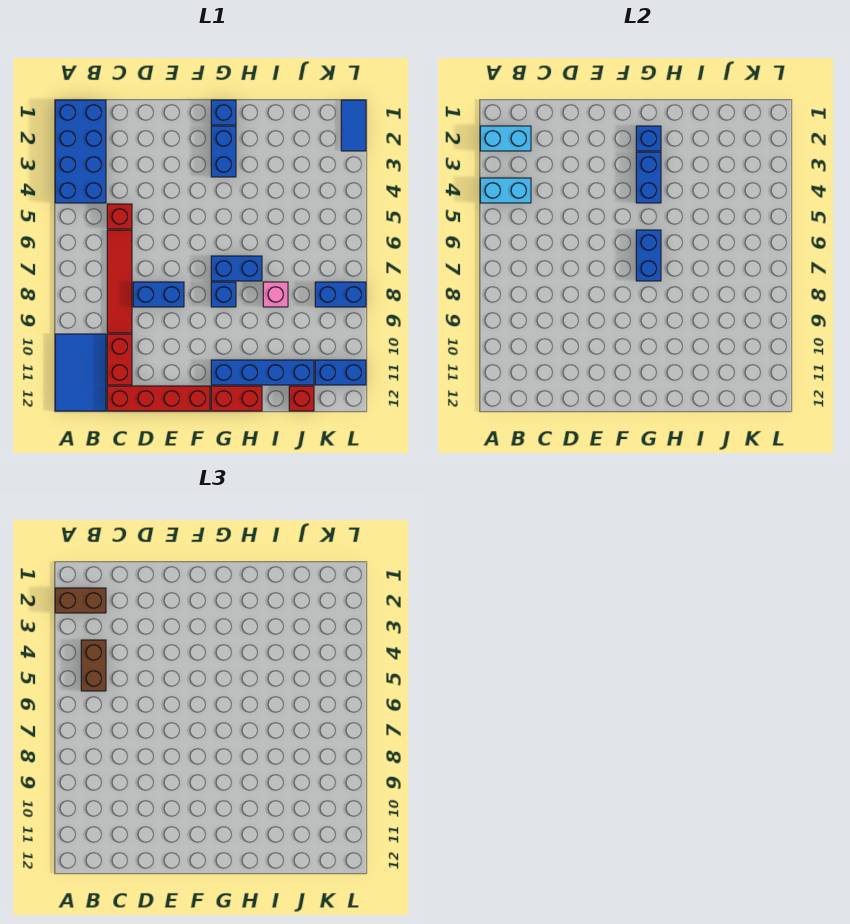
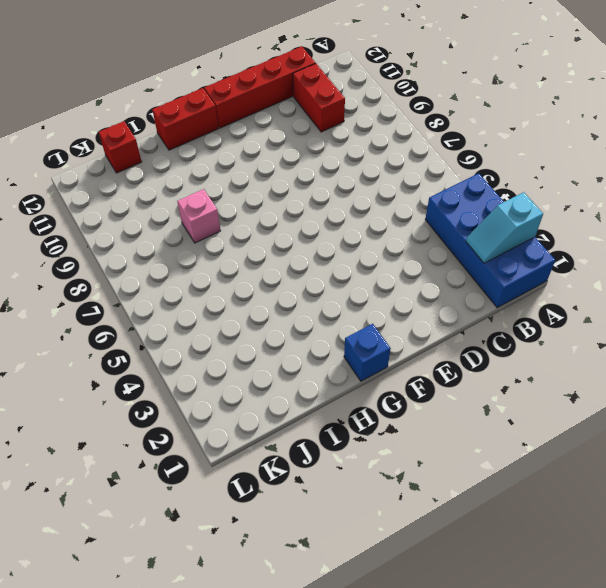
cyan slope A2:B2 level 2 top A -> cyan brick A2:B2 level 2
none -> blue tile A10:B12 level 1
none -> red brick C5 level 1
none -> red tile C6:C9 level 1

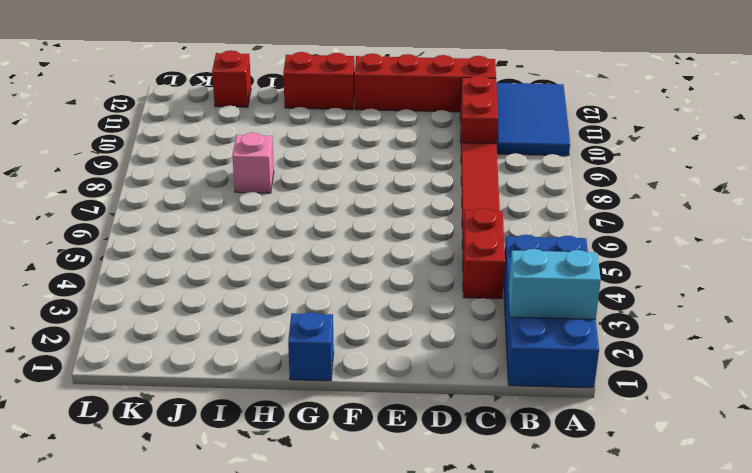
red brick C4:C5 level 1 -> red brick C5 level 1
none -> blue brick D8:E8 level 1
none -> blue brick G2:G3 level 1
none -> blue brick G7:H7 level 1

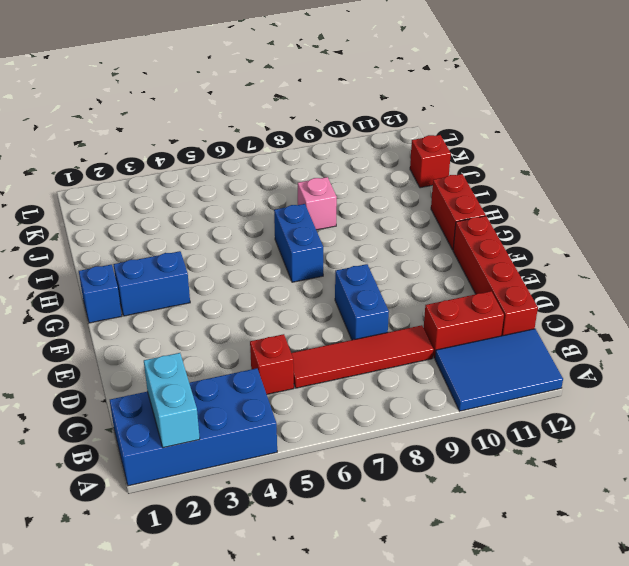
none -> blue brick G8 level 1
none -> blue brick G11:J11 level 1
none -> blue brick K8:L8 level 1

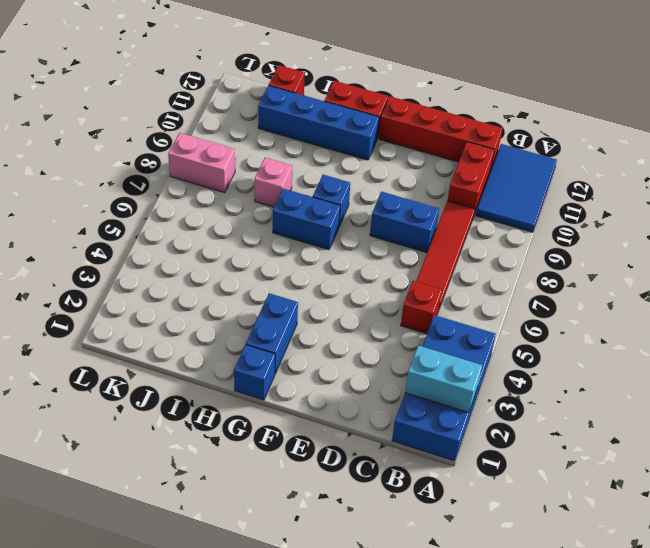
pink brick K8:L8 level 1 -> blue brick K8:L8 level 1
none -> blue brick K11:L11 level 1
none -> blue tile L1:L2 level 1
none -> cyan brick A4:B4 level 2

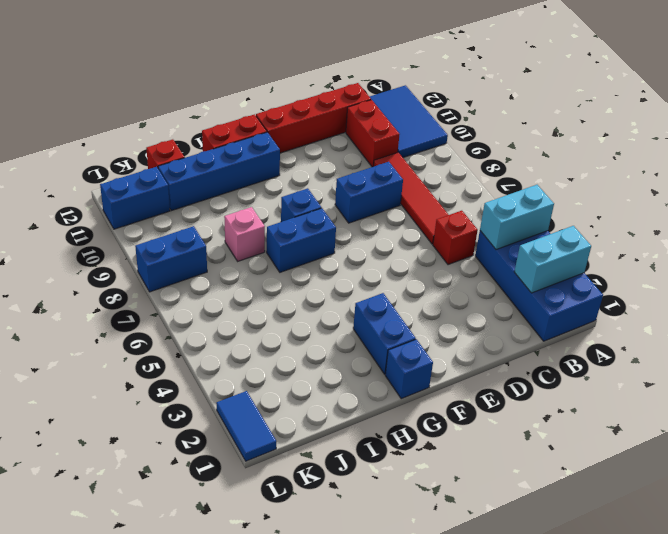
none -> blue brick G2 level 2
none -> blue brick G3:G4 level 2
none -> blue brick G6:G7 level 2

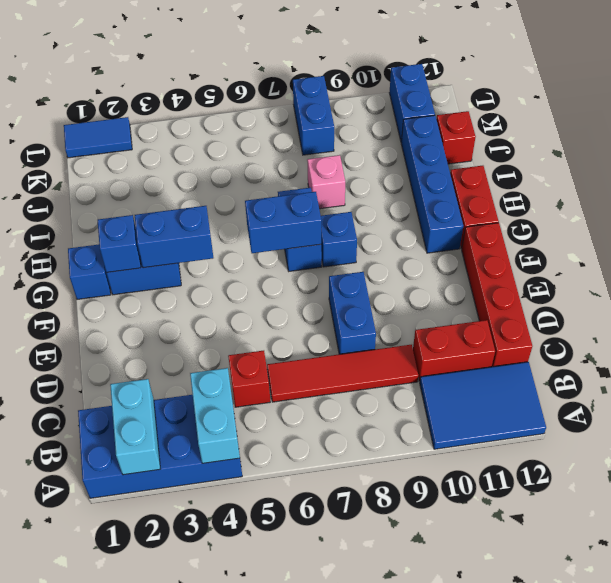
none -> brown brick A2:B2 level 3
none -> brown brick B4:B5 level 3

